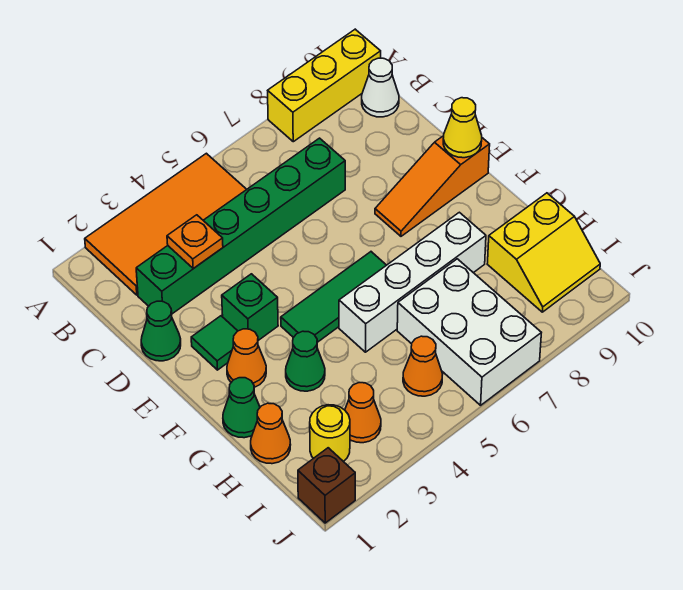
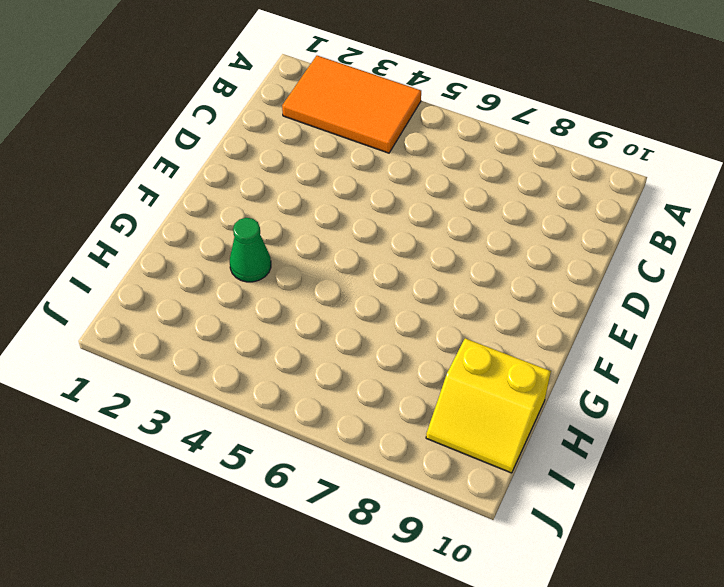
orange tile A2:B4 level 1 -> orange tile A2:B5 level 1
none -> yellow brick A8:A10 level 1
none -> white cone B10 level 1
none -> green brick C2:C7 level 1

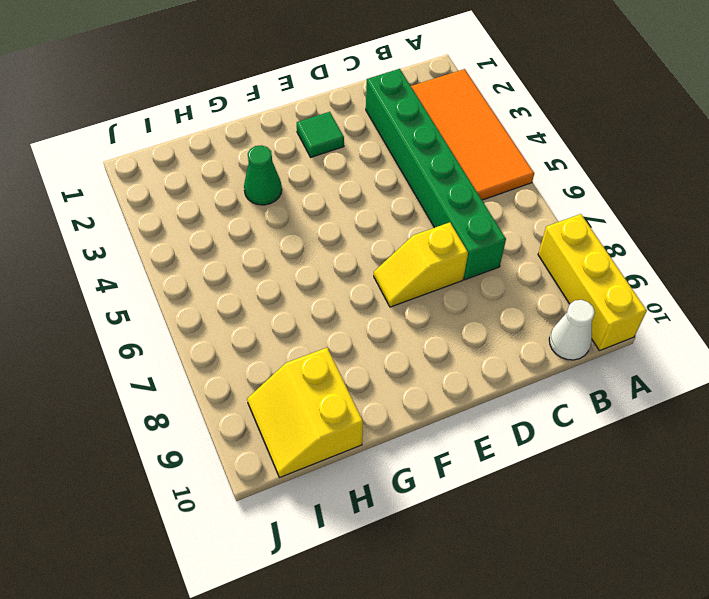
yellow slope D7:E7 level 1 top D -> none
none -> green cone D1 level 1
none -> green brick E3 level 1
none -> orange slope E8:E10 level 1 top 10

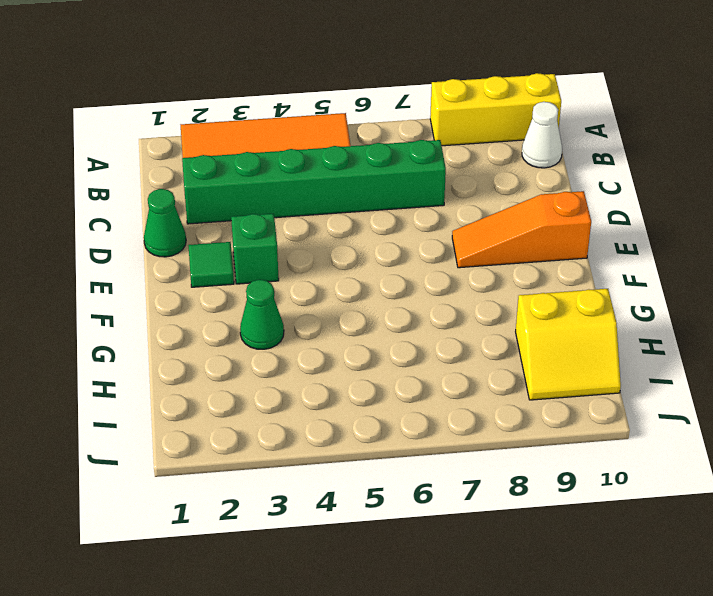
none -> orange cone F2 level 1
none -> green tile F4:F6 level 1
none -> green cone G1 level 1

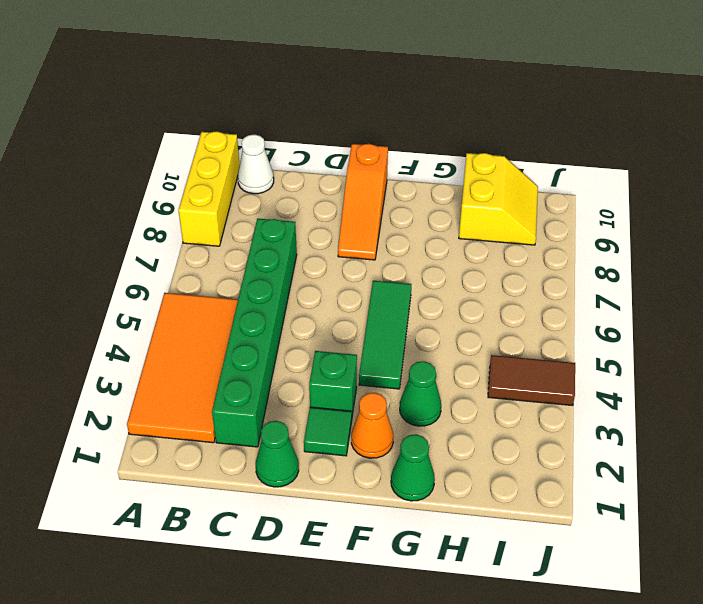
brown tile I4:J4 level 1 -> none
none -> white brick G5:G8 level 1
none -> orange cone H1 level 1
none -> white brick H6:J7 level 1

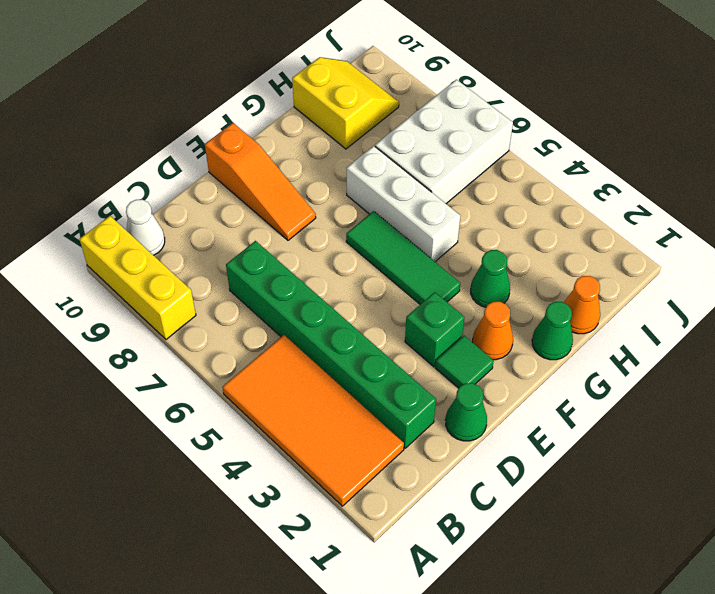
white brick G5:G7 level 1 -> white brick G5:G8 level 1
none -> yellow round brick I2 level 1
none -> orange cone I3 level 1
none -> orange cone I5 level 1

